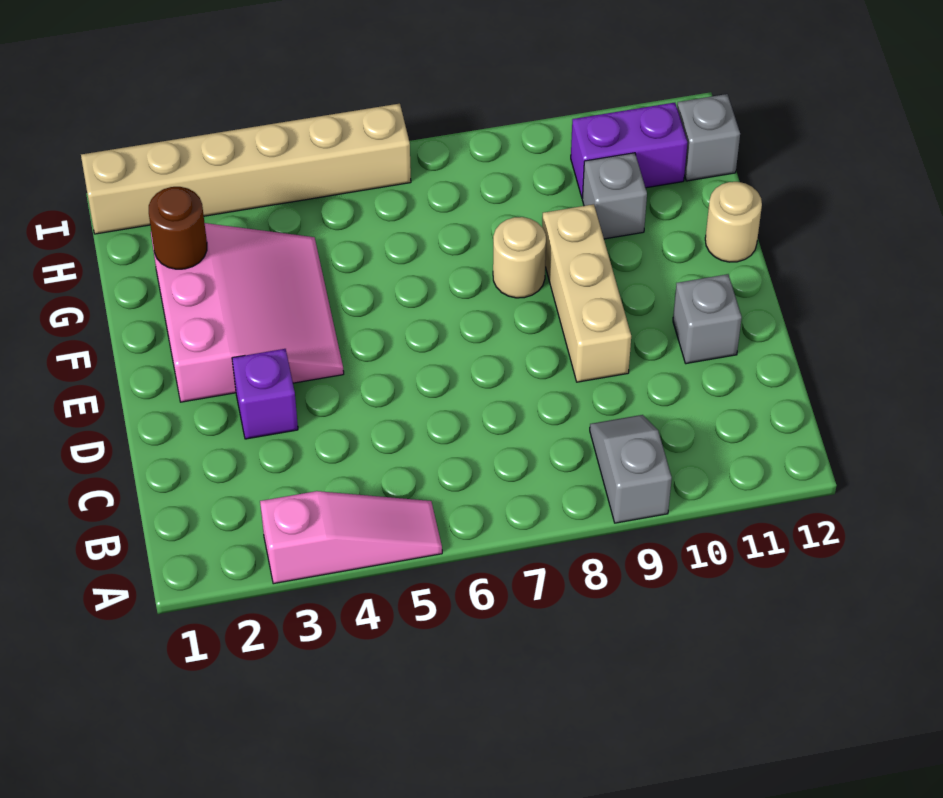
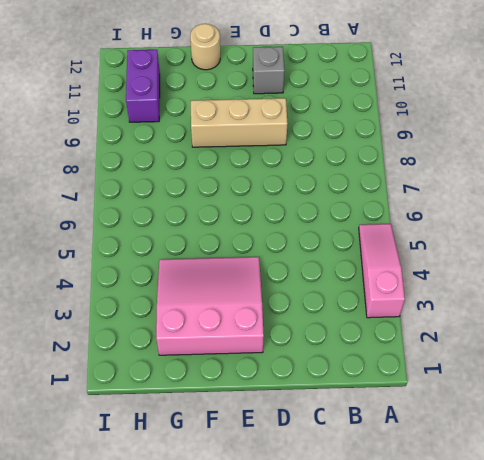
none -> grey slope A9:B9 level 1 top A
none -> purple brick D3 level 1
none -> tan round brick F8 level 1

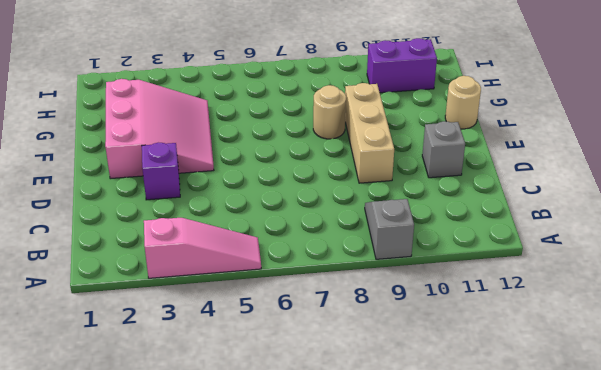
none -> grey brick G10 level 1
none -> grey brick H12 level 1
none -> tan brick I1:I6 level 1

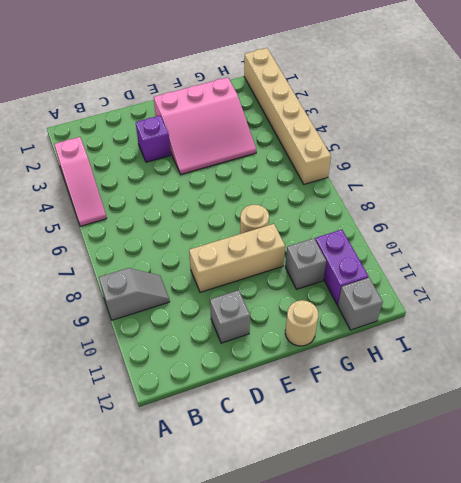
none -> brown round brick G2 level 2

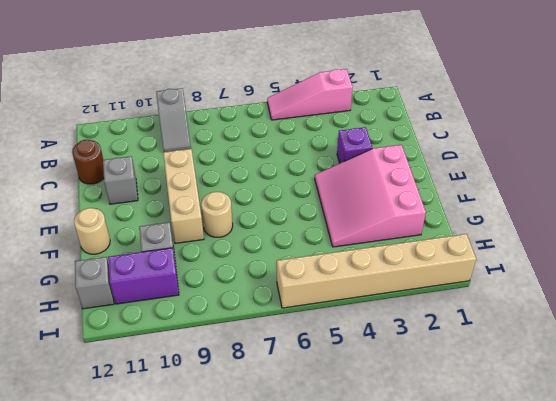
brown round brick C12 level 1 -> brown round brick G2 level 2

